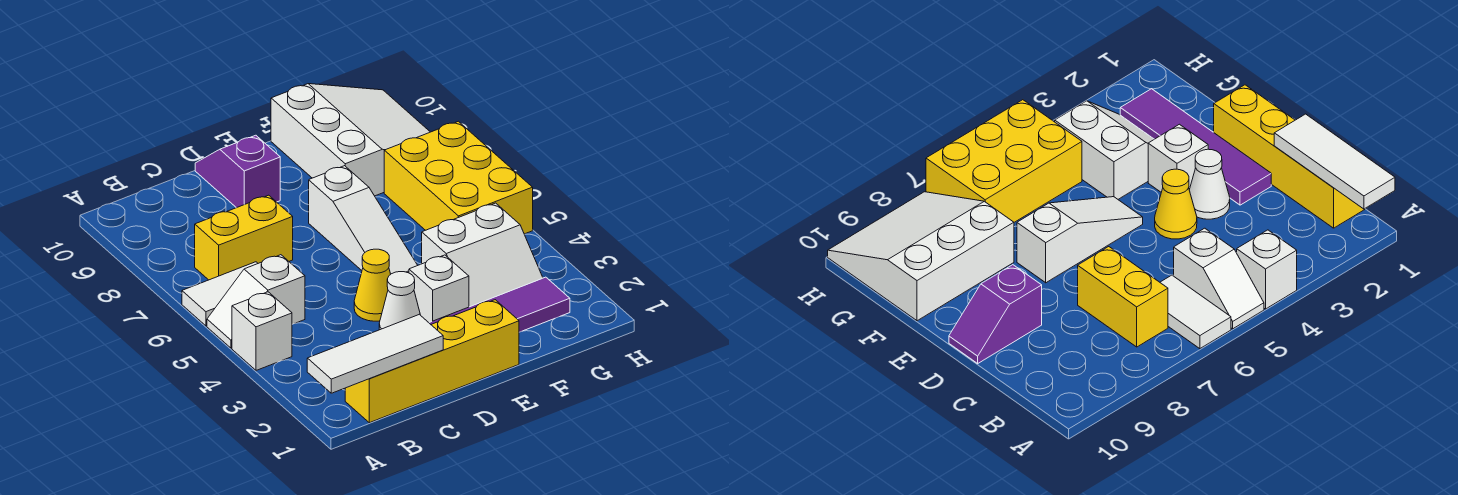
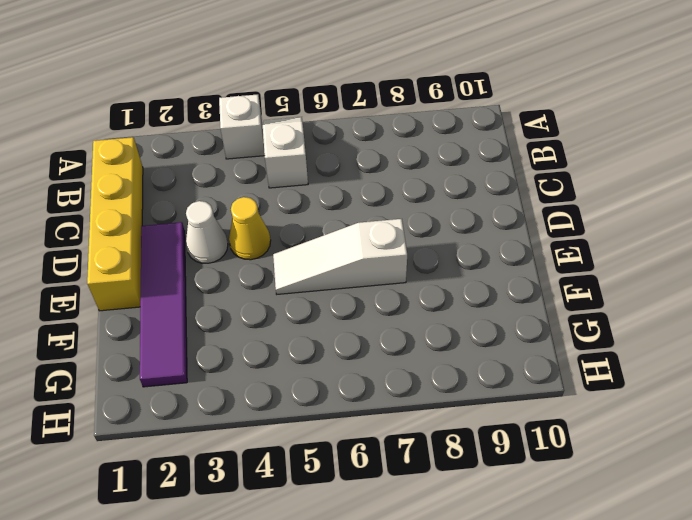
none -> white tile A6:B6 level 1
none -> yellow brick B7:C7 level 1
none -> purple slope D9:D10 level 1 top 9

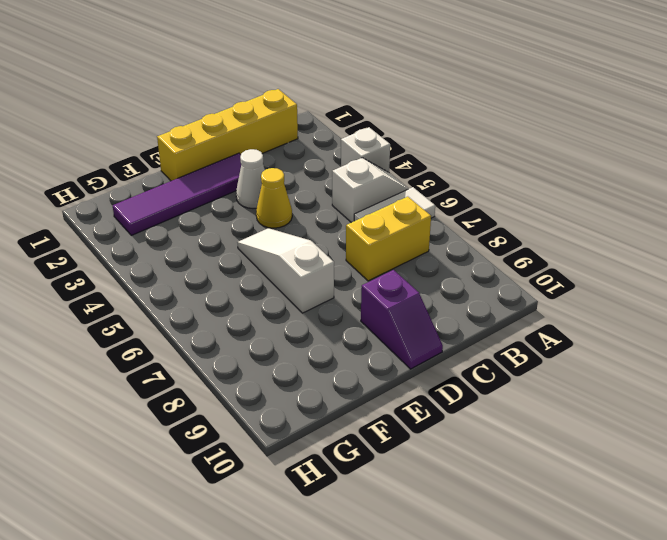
none -> white brick E3 level 1
none -> white slope F3:G4 level 1 top 4
none -> white slope F8:H10 level 1 top F

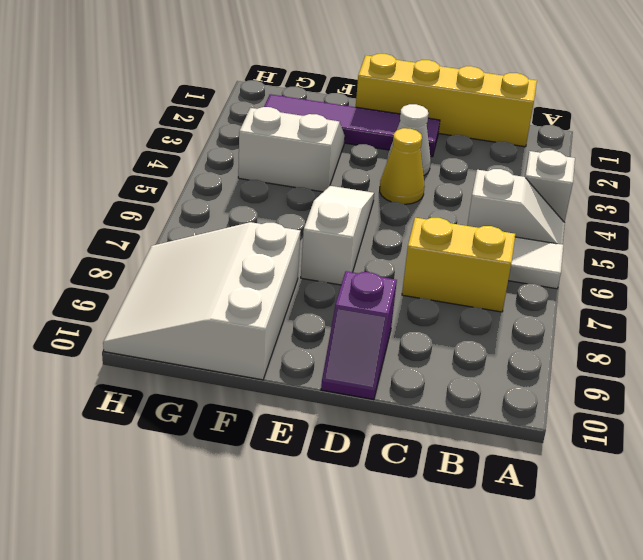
none -> white brick E3 level 1
none -> yellow brick G5:H7 level 1
none -> white tile A1:C1 level 2

